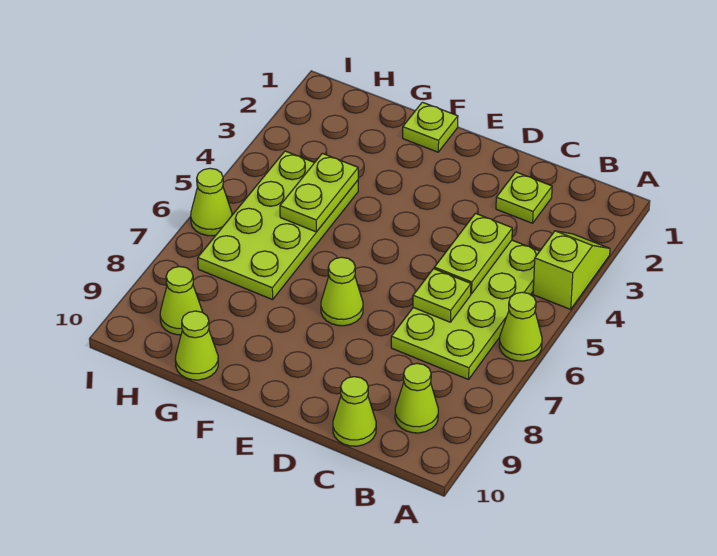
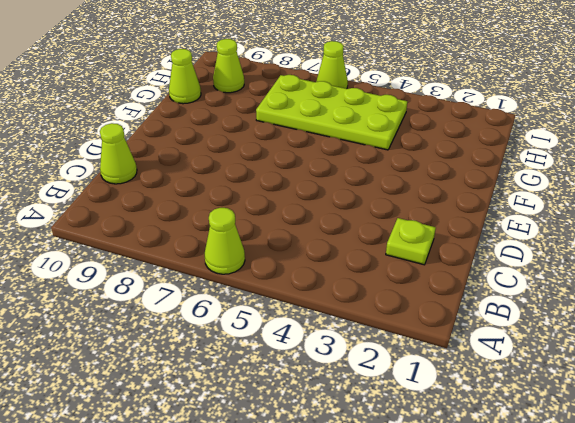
none -> lime slope A3:A4 level 1 top 4
none -> lime plate B4:C7 level 1
none -> lime cone B9 level 1

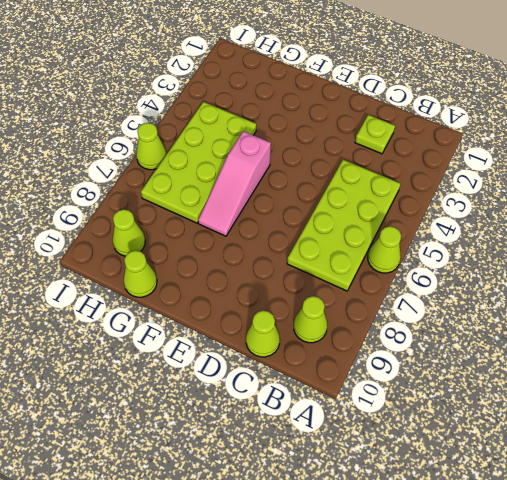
pink slope F5:F7 level 1 top 5 -> none
none -> lime slope A3:A4 level 1 top 4
none -> lime cone E7 level 1
none -> lime plate F1 level 1

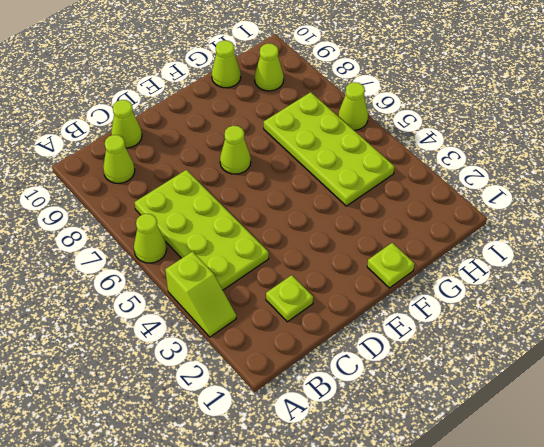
none -> lime plate C4:C5 level 2
none -> lime plate C6 level 2
none -> lime plate G4:G5 level 2

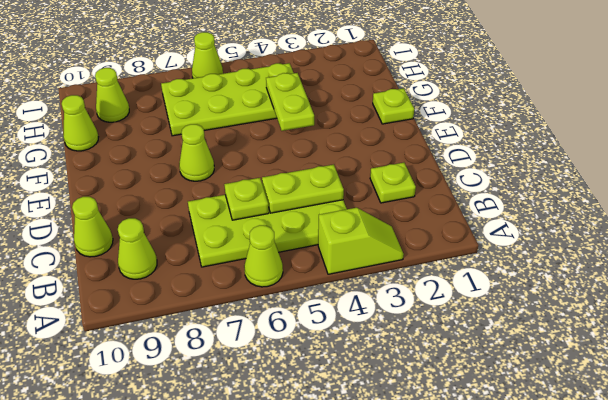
lime plate F4:G4 level 2 -> lime plate G4:G5 level 2

